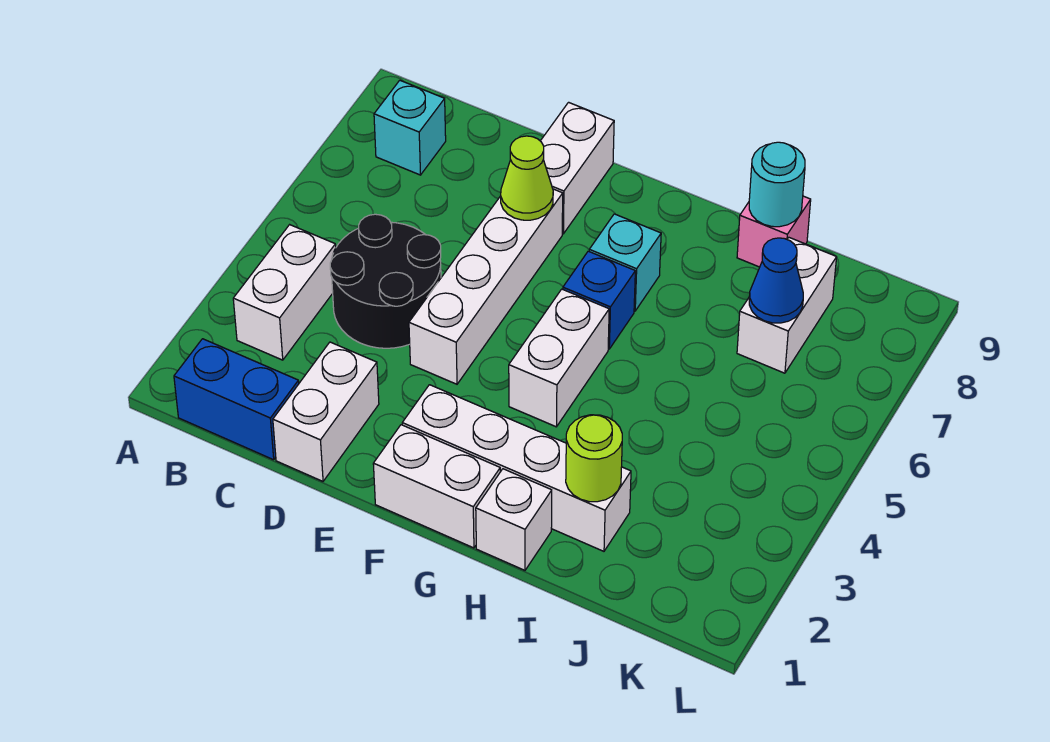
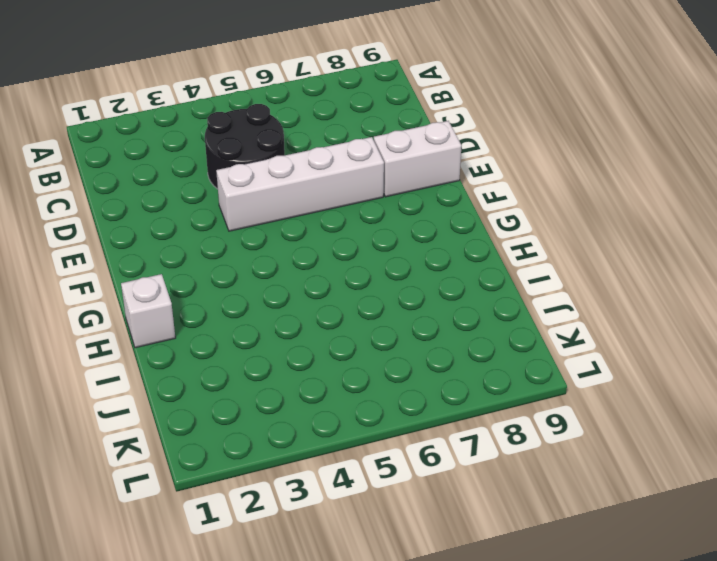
none -> blue brick B1:C1 level 1
none -> white brick B3:B4 level 1
none -> cyan brick B8 level 1

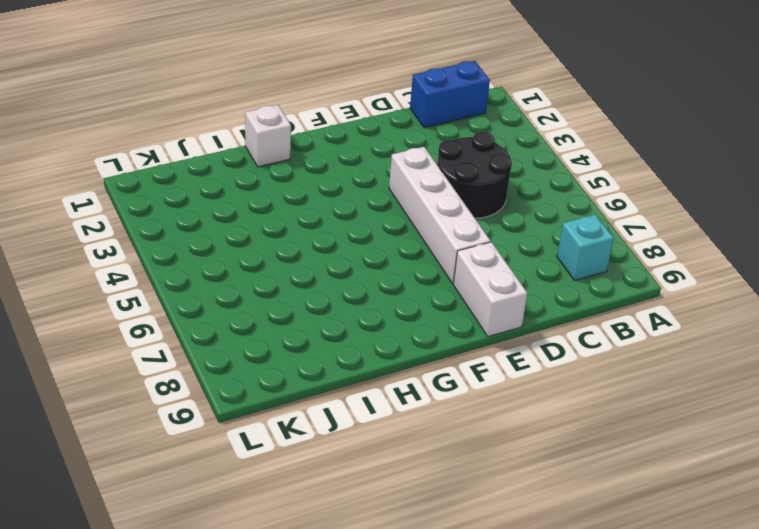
none -> white brick B3:B4 level 1
none -> white brick D1:D2 level 1
none -> white brick F1:G1 level 1

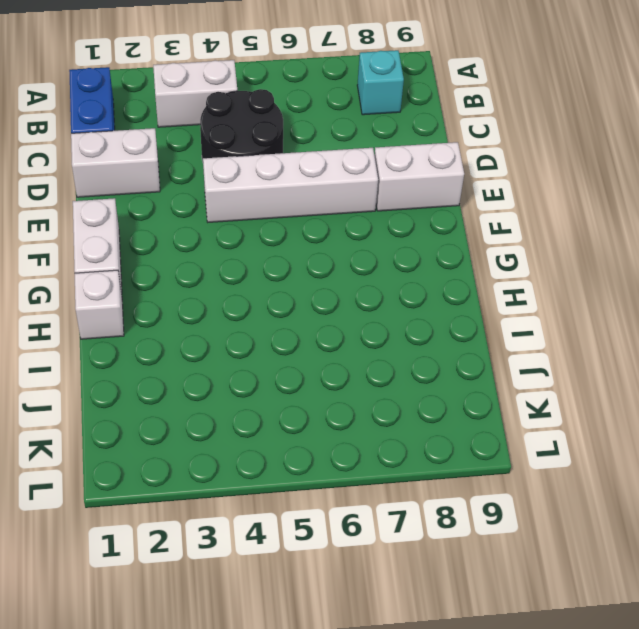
none -> white brick F2:I2 level 1
none -> white brick G4:G5 level 1
none -> blue brick G6 level 1

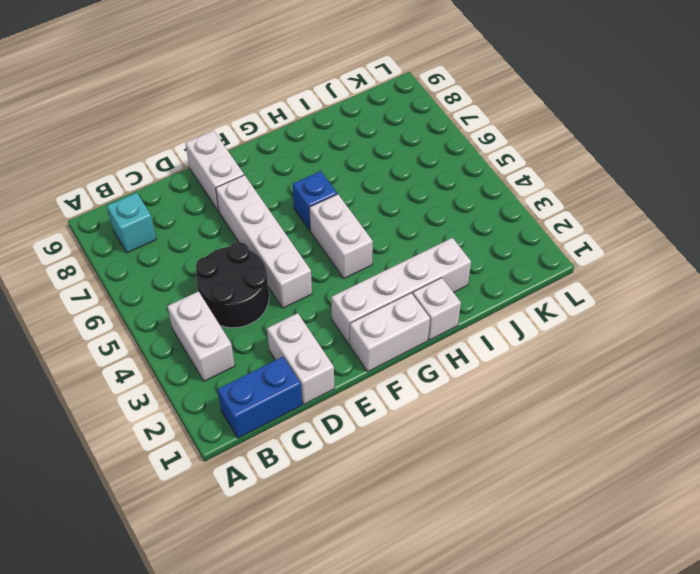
none -> cyan brick G7 level 1
none -> pink brick I9 level 1
none -> white brick J7:J8 level 1

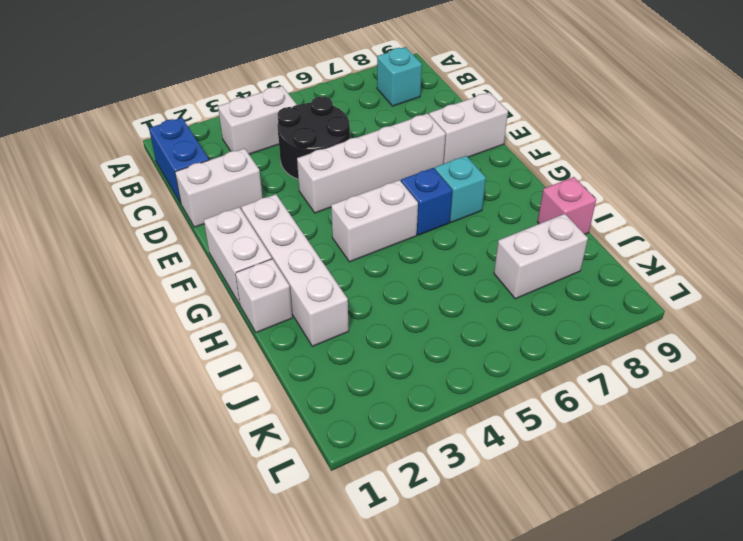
none -> lime cone E7 level 2
none -> lime round brick I2 level 2
none -> cyan round brick I9 level 2

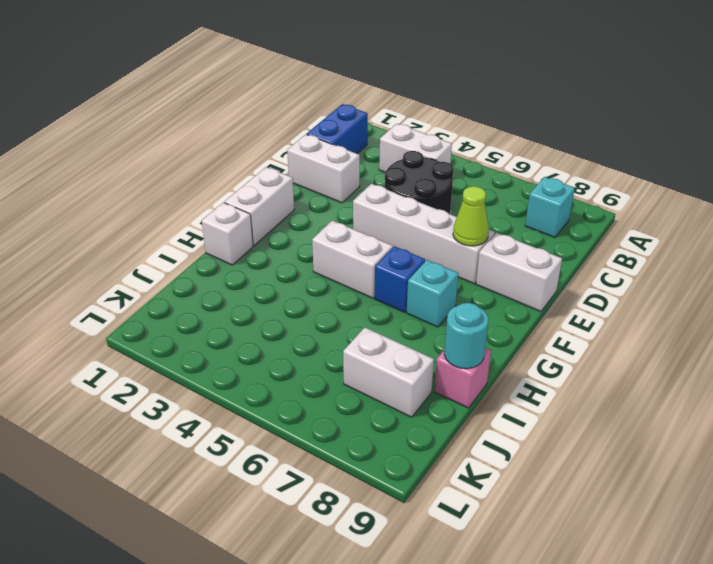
none -> white brick F2:I2 level 1
none -> lime round brick I2 level 2
none -> blue cone J7 level 2

